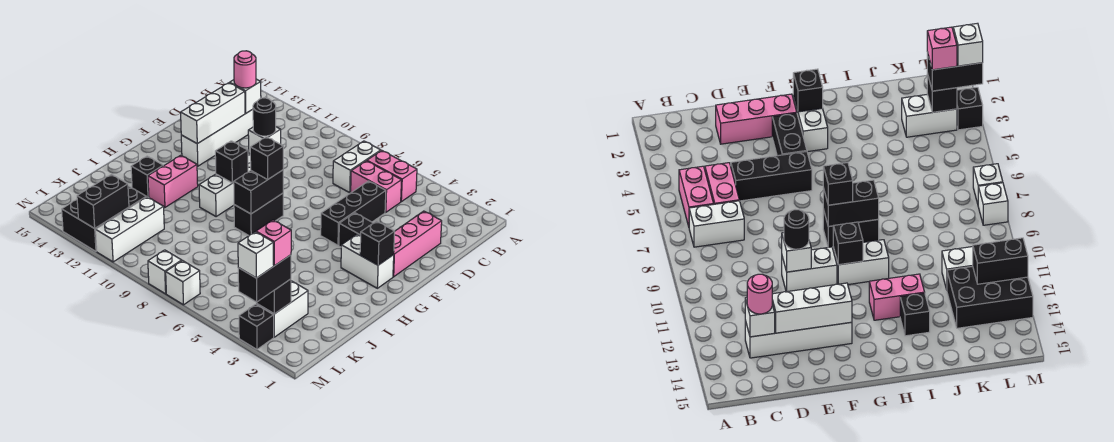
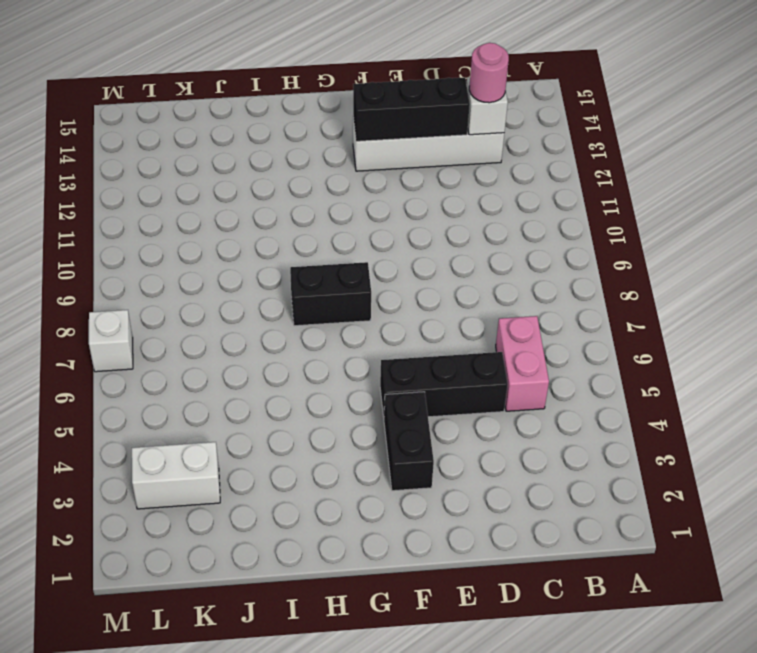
black brick D13:F13 level 2 -> white brick D13:F13 level 2
none -> pink brick B5:B6 level 1
none -> white brick B7:C7 level 1
none -> pink brick D2:F2 level 1
none -> white brick E10:F10 level 1

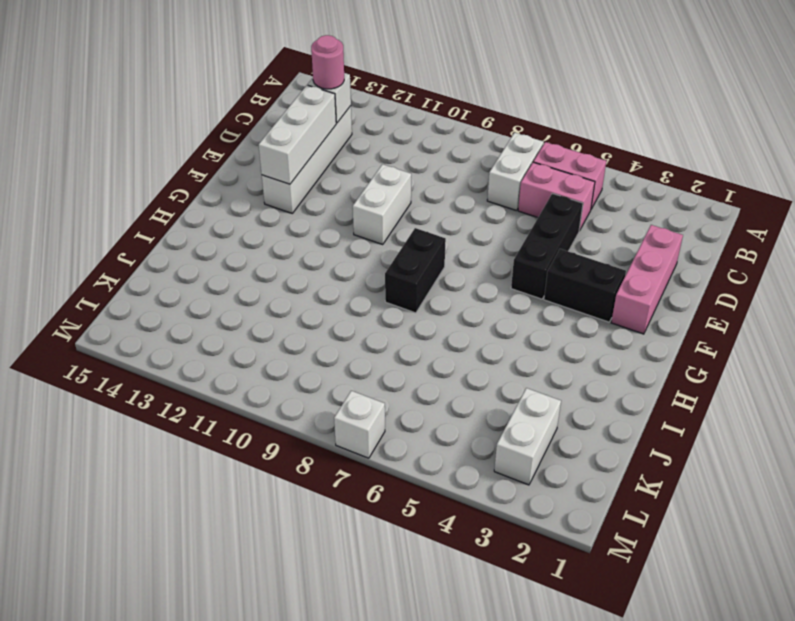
none -> white brick G2:G3 level 1
none -> white brick G10:H10 level 1
none -> pink brick H12:I12 level 1
none -> black brick I13 level 1

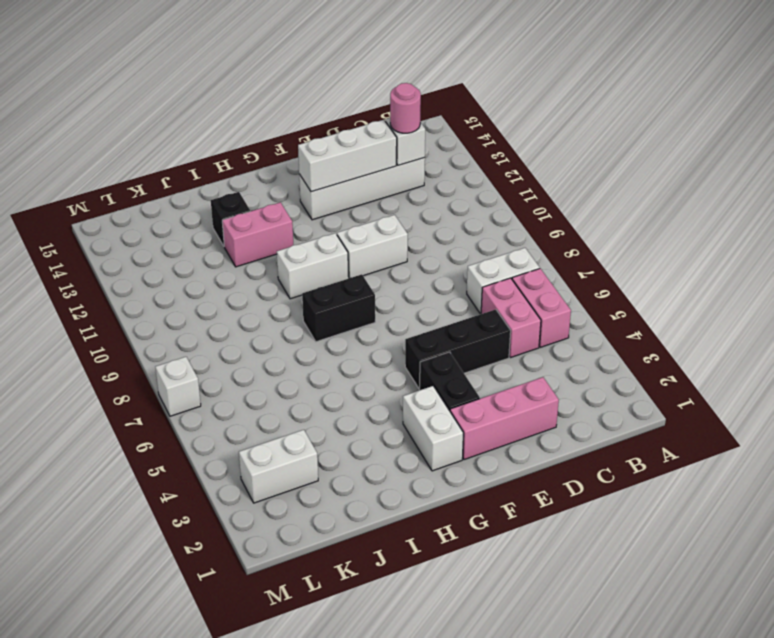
none -> white brick K11:M11 level 1
none -> black brick K12:M13 level 1
none -> black brick M3 level 1
none -> white brick M8 level 1

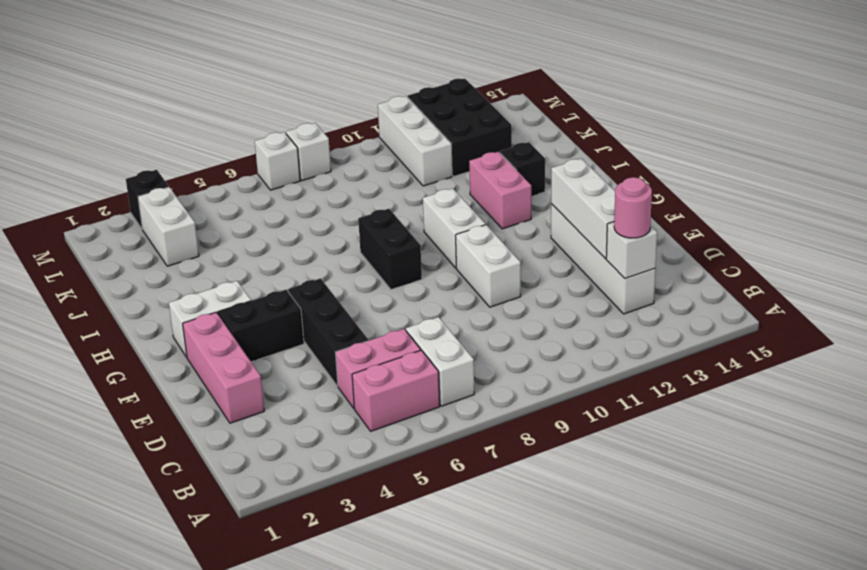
none -> white brick E10 level 2
none -> black brick G2 level 2
none -> black brick G8:H8 level 2
none -> black brick G10 level 2

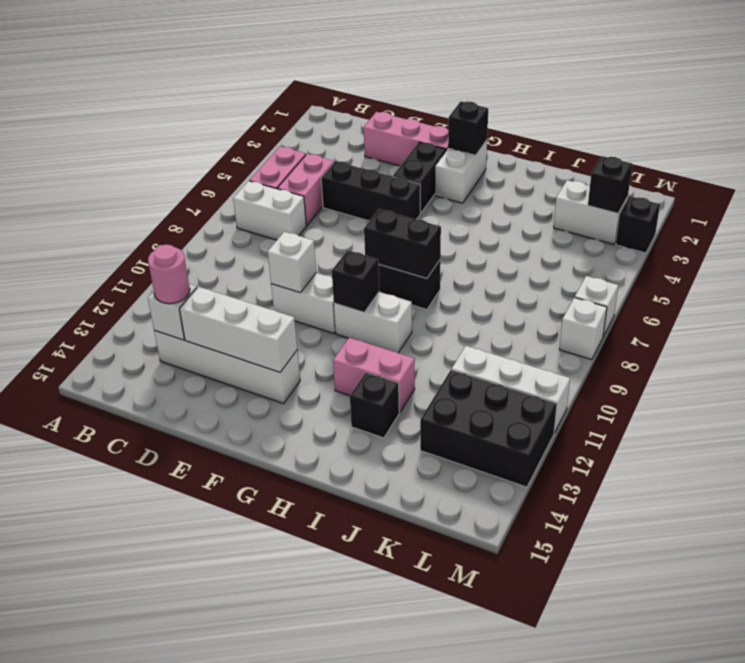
none -> black brick L12:M12 level 2
none -> black round brick E10 level 3
none -> black brick G8 level 3
none -> black brick L3:M3 level 3

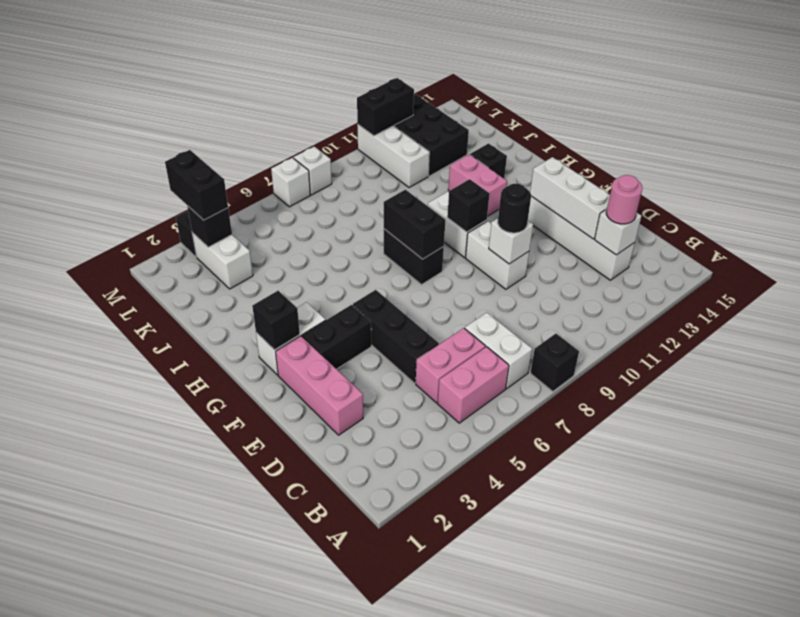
black brick A8 level 1 -> black brick G8 level 3
black brick M11:M12 level 2 -> black brick L12:M12 level 2
none -> pink brick L3 level 4
none -> white brick M3 level 4

